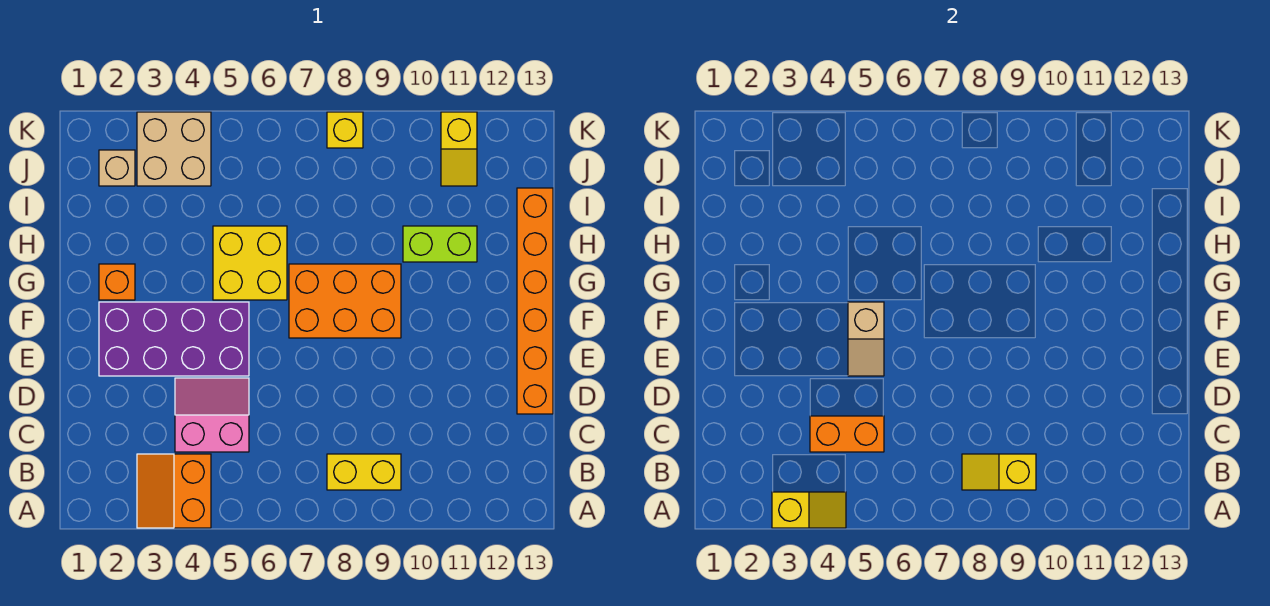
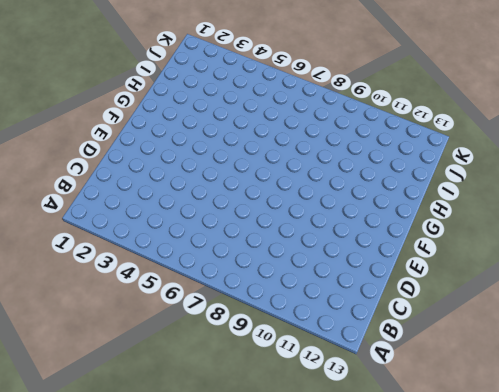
none -> orange slope A3:B4 level 1 top 4
none -> yellow brick B8:B9 level 1
none -> pink slope C4:D5 level 1 top C

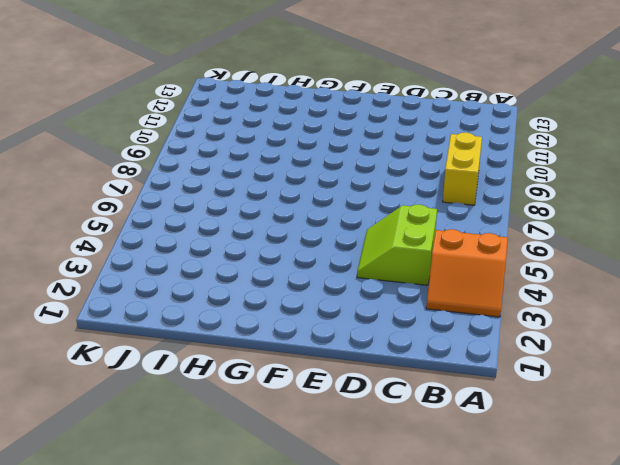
lime slope C4:D5 level 1 top C -> pink slope C4:D5 level 1 top C
none -> orange brick D13:I13 level 1
none -> purple brick E2:F5 level 1
none -> orange brick F7:G9 level 1

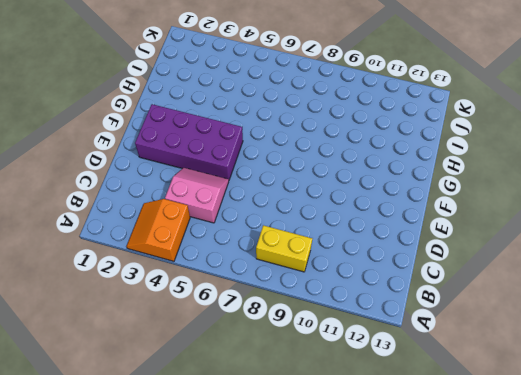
none -> orange brick D13:I13 level 1
none -> orange brick F7:G9 level 1
none -> orange brick G2 level 1

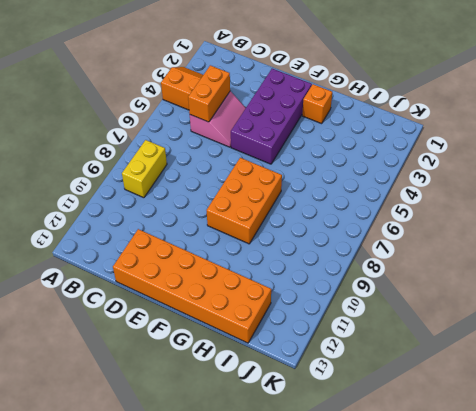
orange brick D12:I13 level 1 -> orange brick D13:I13 level 1
none -> yellow brick G5:H6 level 1
none -> lime brick H10:H11 level 1
none -> tan brick J2 level 1

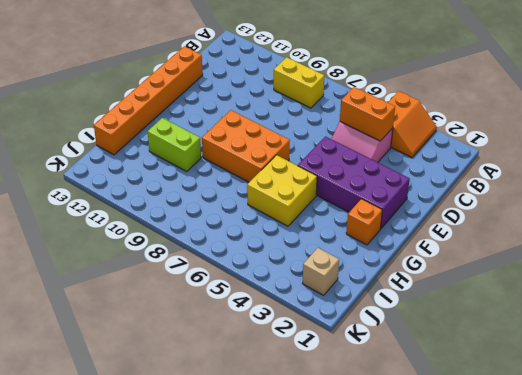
none -> tan brick J3:K4 level 1
none -> yellow slope J11:K11 level 1 top K
none -> yellow brick K8 level 1

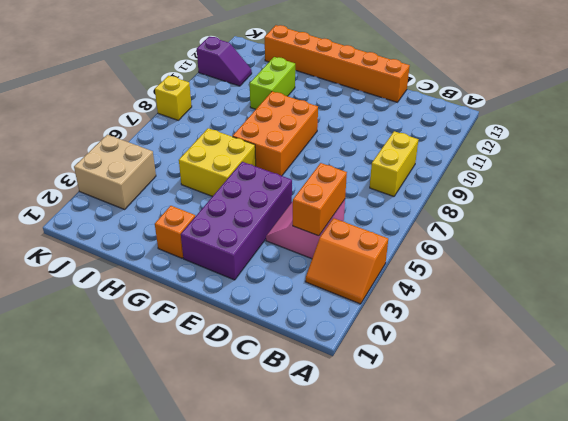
purple slope J11:K11 level 1 top K -> yellow slope J11:K11 level 1 top K
none -> tan brick J2 level 1
none -> yellow slope A3:A4 level 2 top 3
none -> yellow slope B8:B9 level 2 top 9

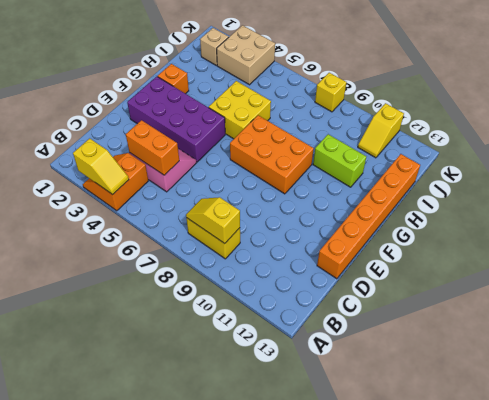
none -> tan slope E5:F5 level 2 top F

